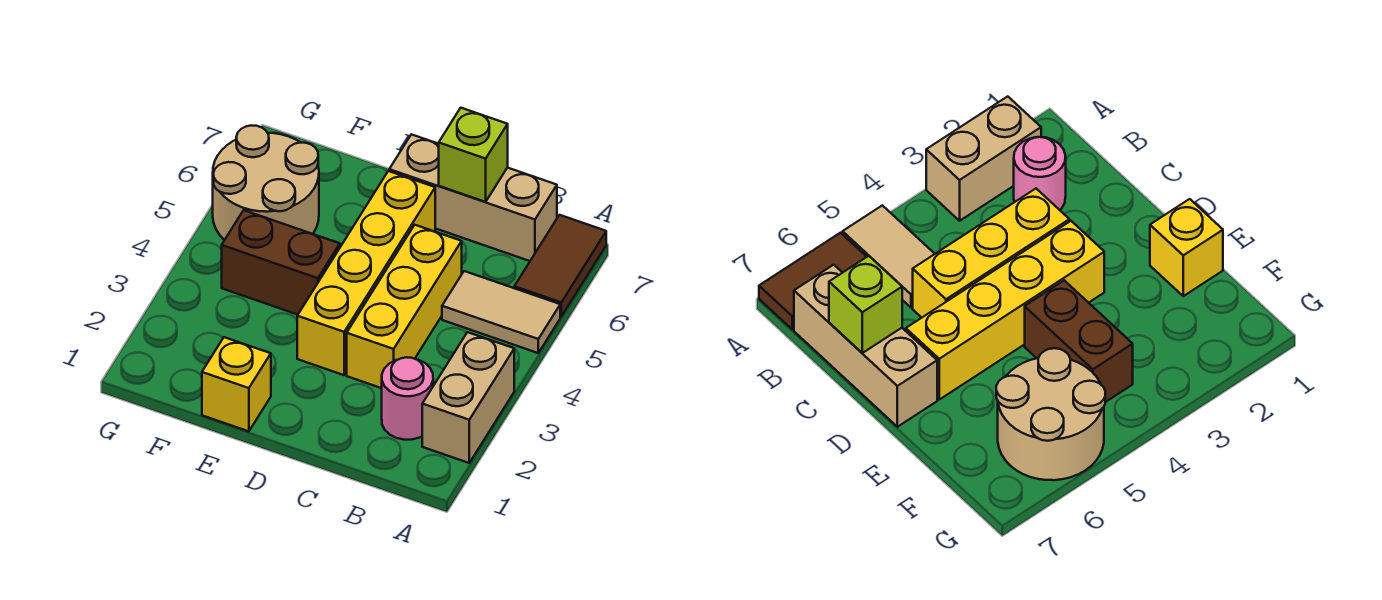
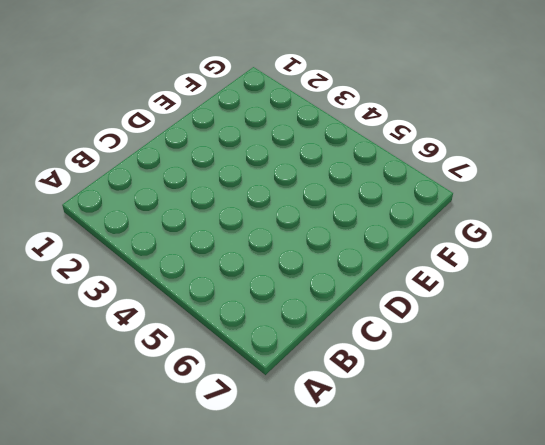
none -> tan brick A2:A3 level 1
none -> tan tile A5:B5 level 1

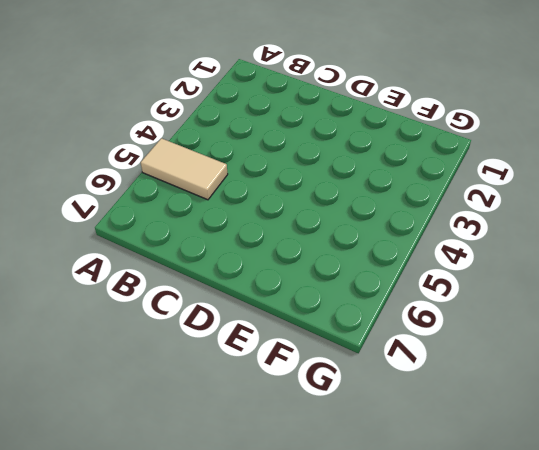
none -> tan brick A2:A3 level 1
none -> brown tile A6:A7 level 1

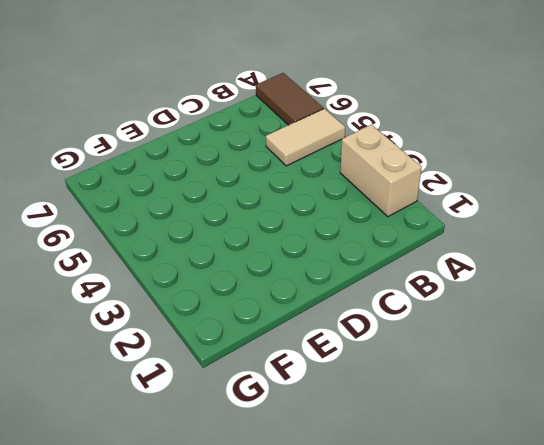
none -> pink round brick B2 level 1
none -> tan brick B7:D7 level 1

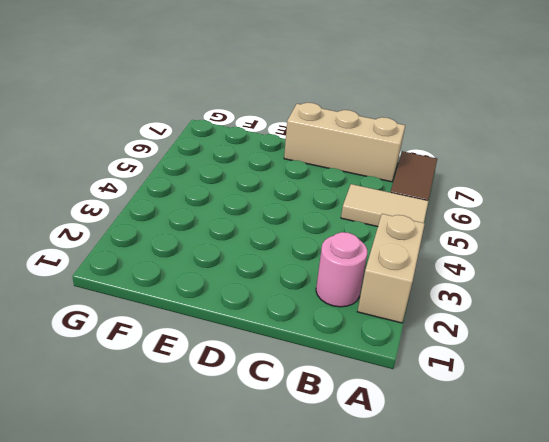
none -> yellow brick C3:C5 level 1
none -> yellow brick D3:D6 level 1

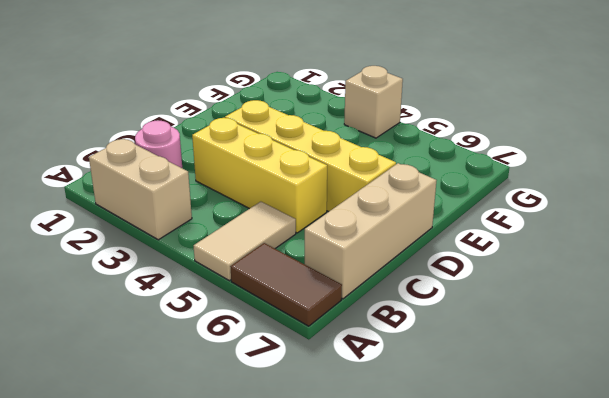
tan brick G4 level 1 -> none
none -> yellow brick E1 level 1
none -> brown brick E4:F4 level 1

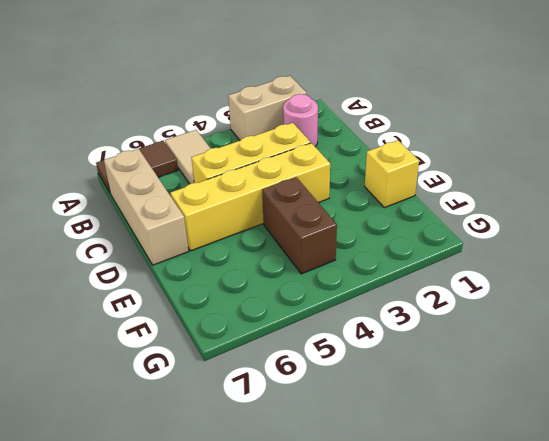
none -> tan round brick F5:G6 level 1
none -> lime brick C7 level 2

